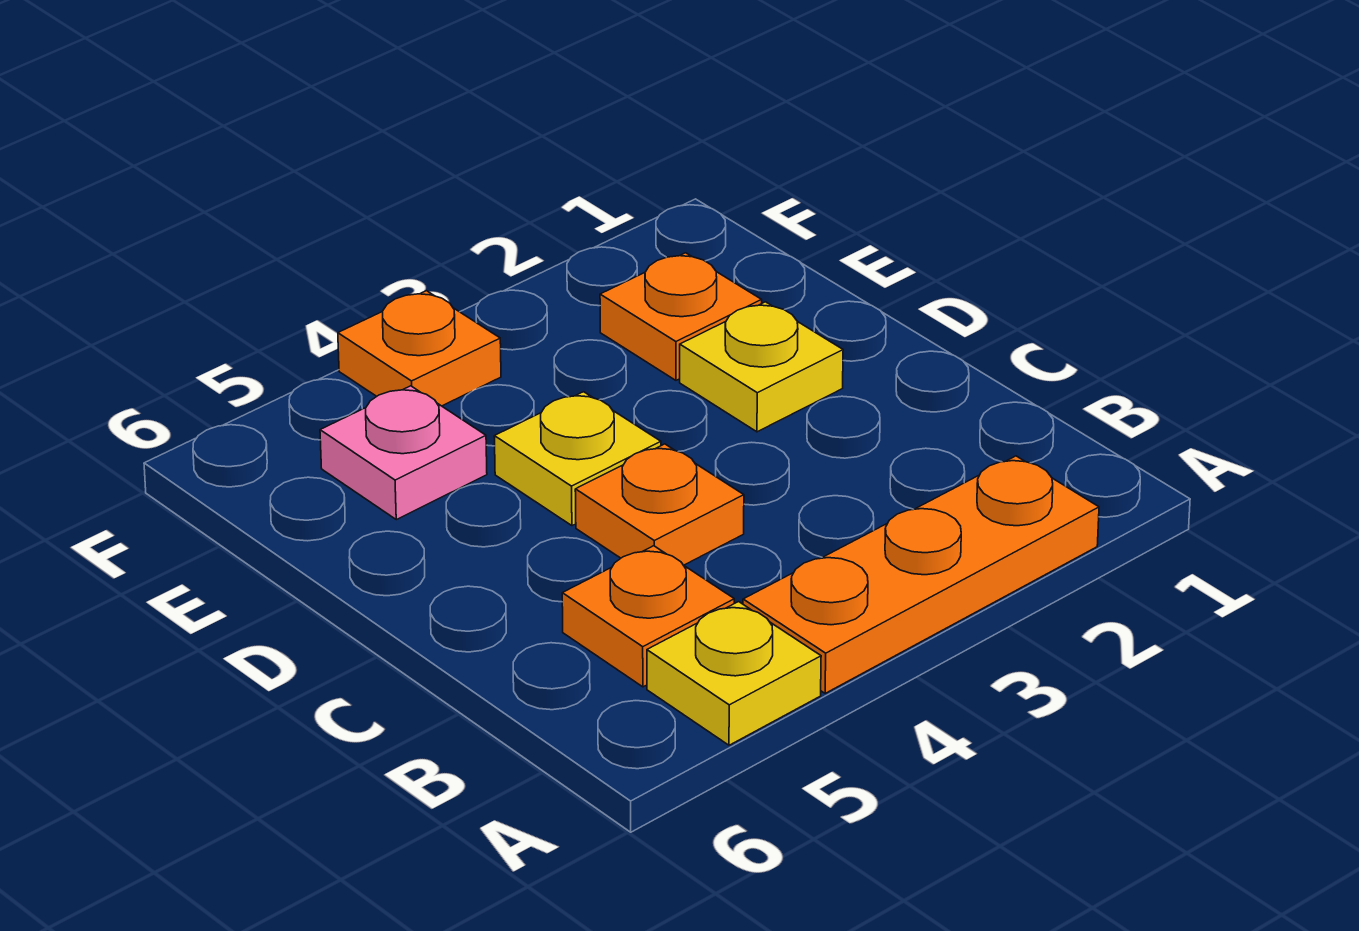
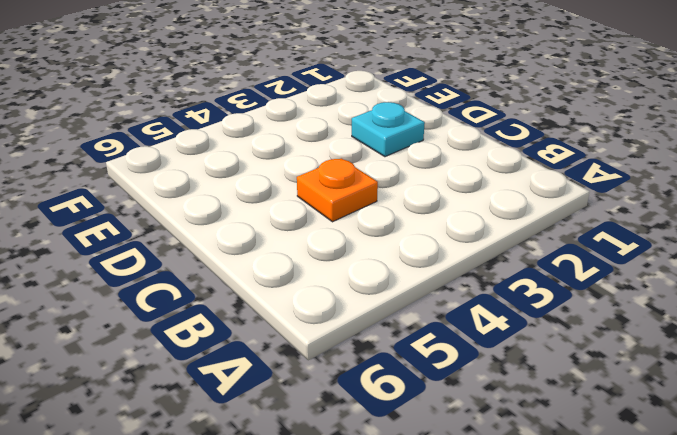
cyan plate D2 level 1 -> yellow plate D2 level 1
none -> orange plate A2:A4 level 1
none -> yellow plate A5 level 1

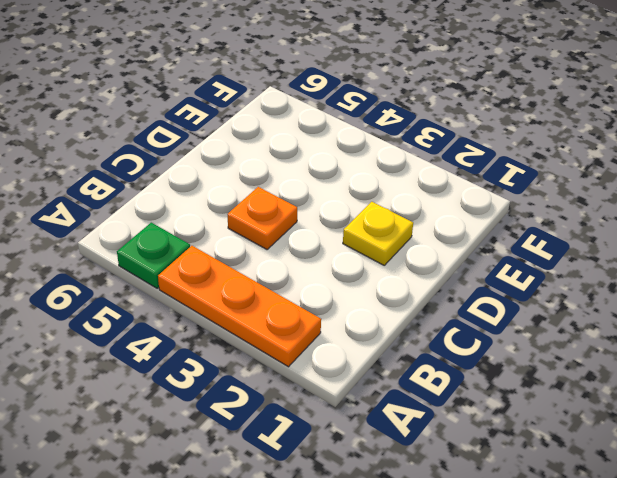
green plate A5 level 1 -> yellow plate A5 level 1
none -> orange plate B5 level 1
none -> yellow plate D4 level 1

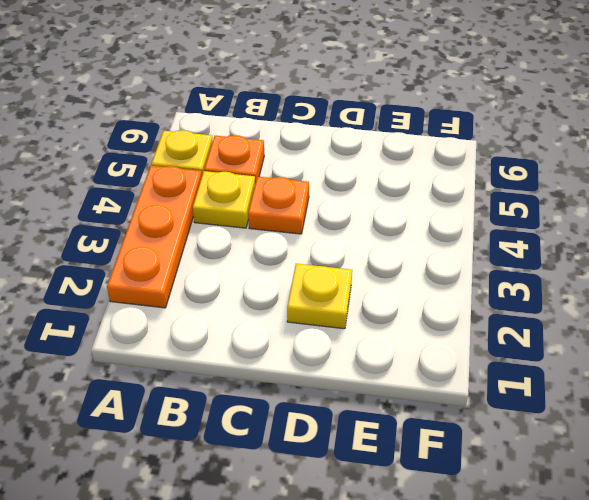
yellow plate B4 level 1 -> yellow plate D4 level 1
none -> orange plate E2 level 1
none -> pink plate E5 level 1

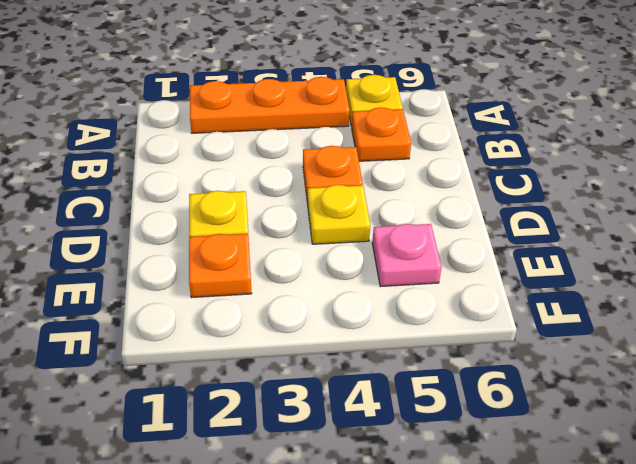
none -> orange plate F4 level 1

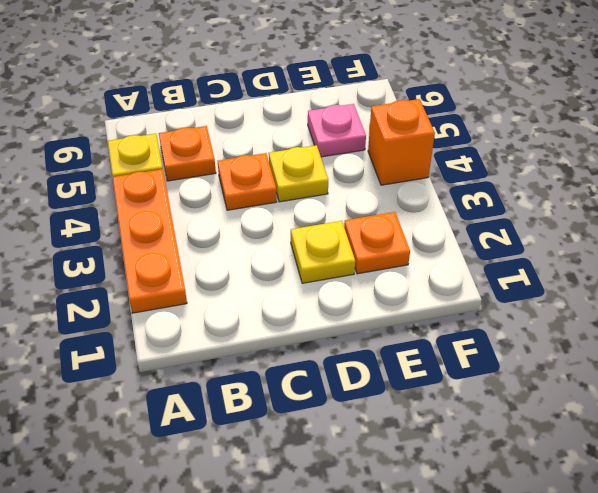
orange brick F4 level 1 -> orange plate F4 level 1

